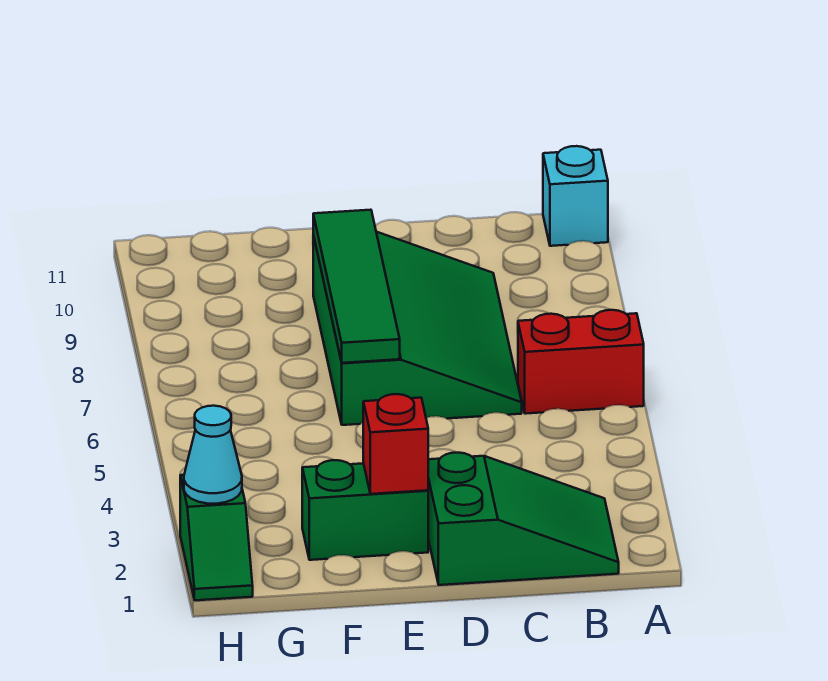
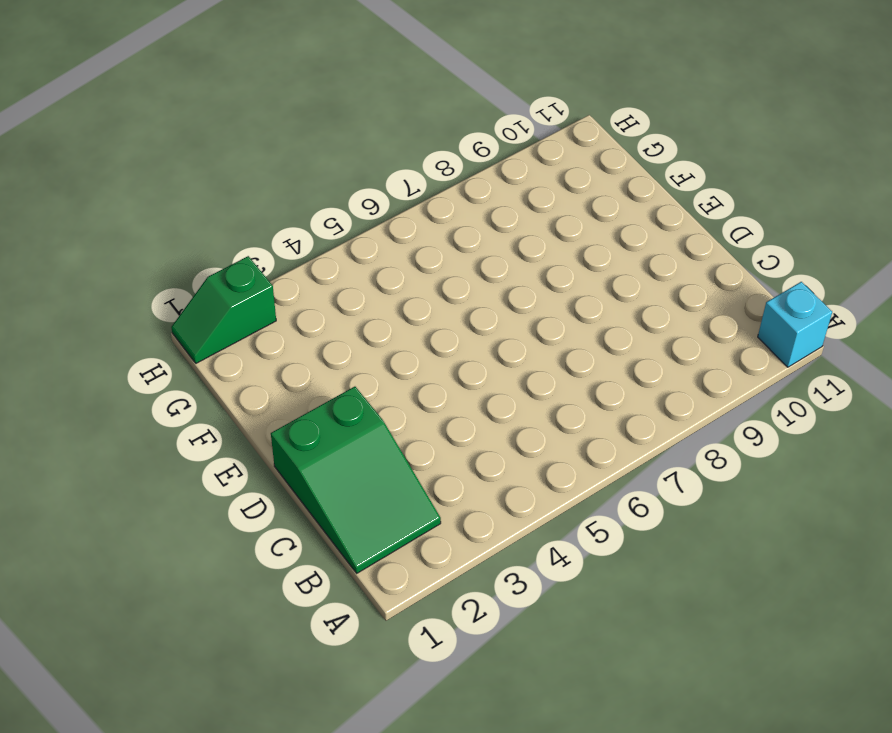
none -> red brick A6:B6 level 1
none -> green slope C6:E9 level 1 top E

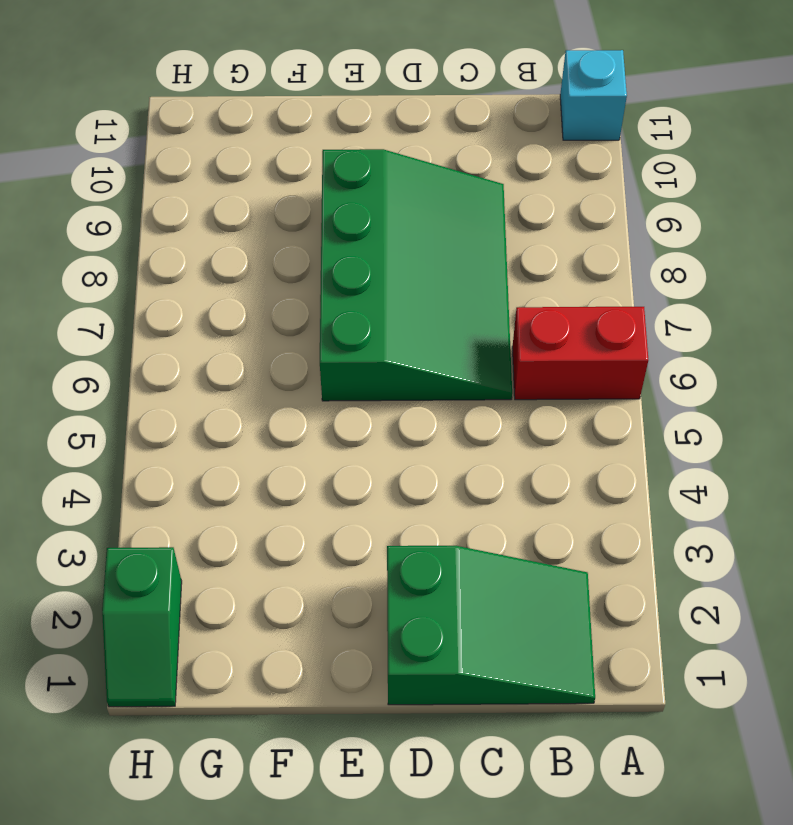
none -> green brick E2:F2 level 1
none -> red brick E2 level 2

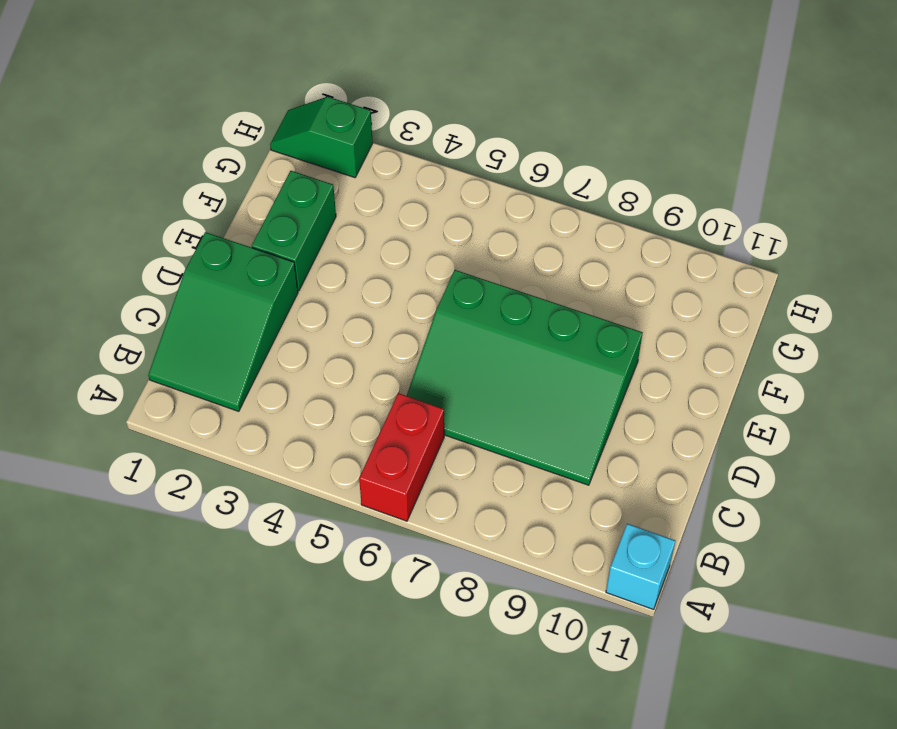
none -> red brick E2 level 2
none -> green tile E6:E9 level 2

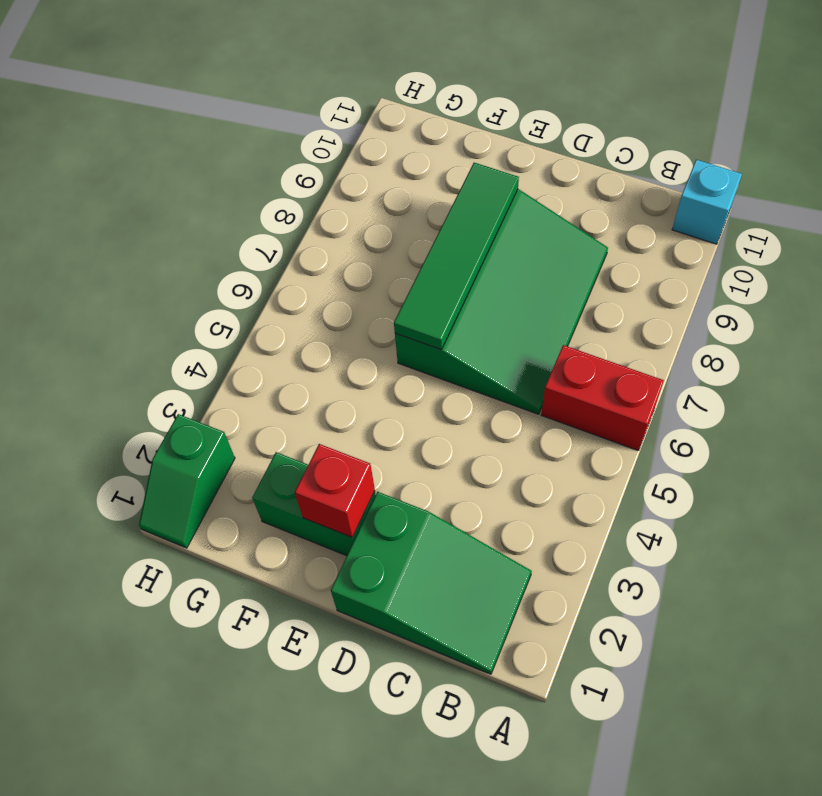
none -> cyan cone H2 level 2

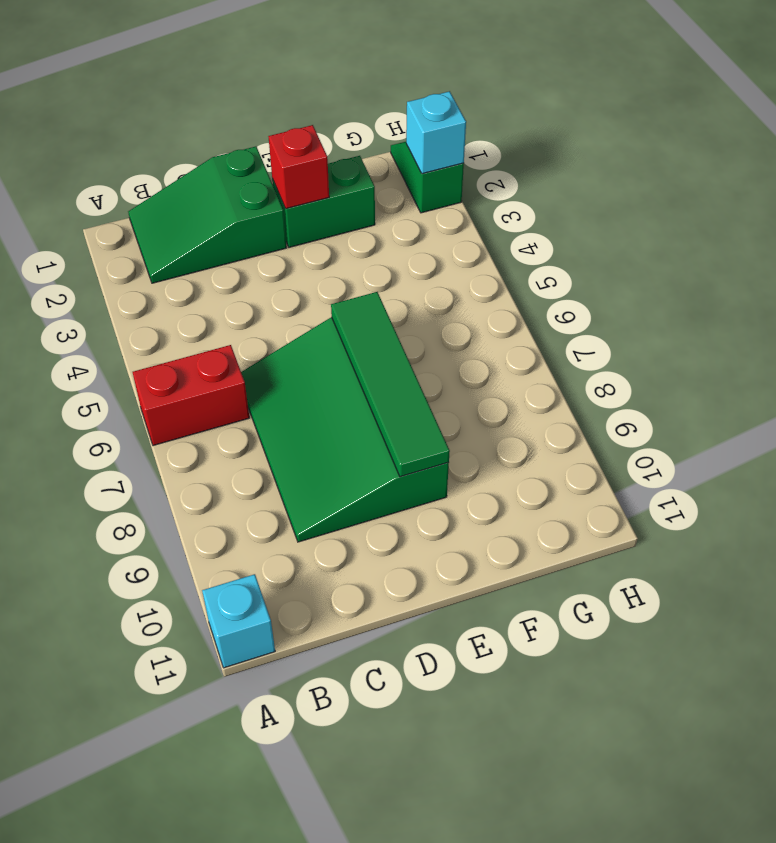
cyan brick H2 level 2 -> cyan cone H2 level 2

